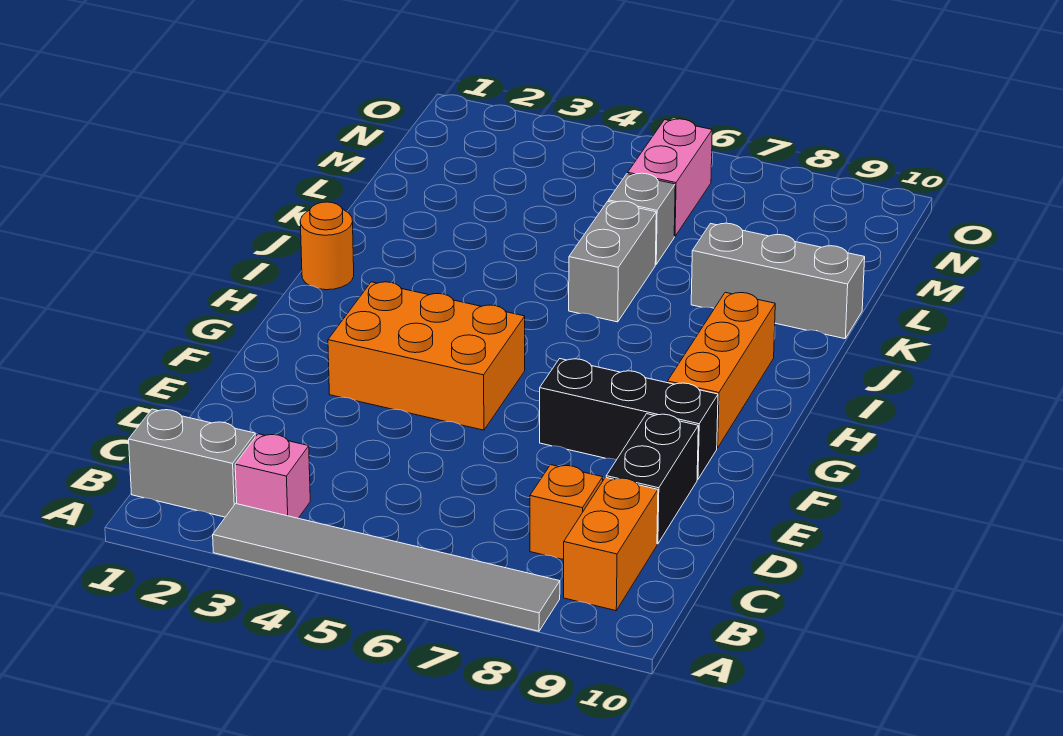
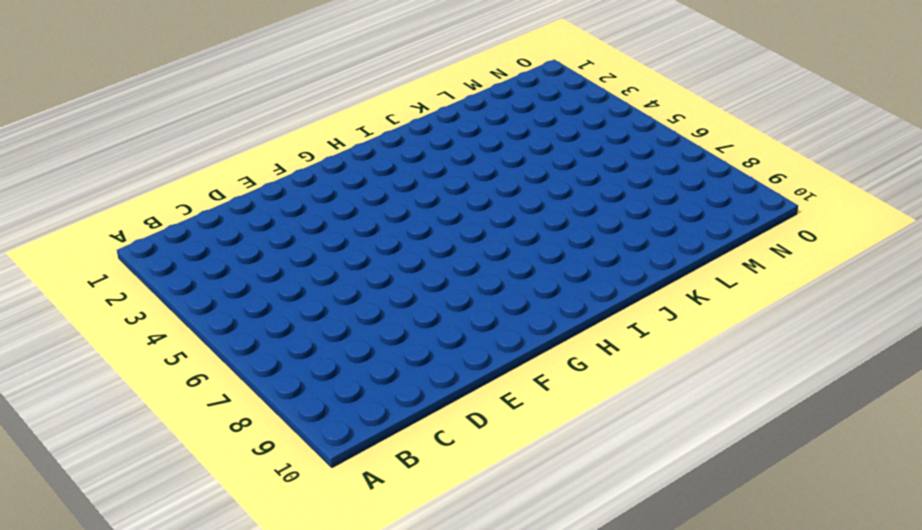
none -> grey tile A3:A8 level 1
none -> grey brick B1:B2 level 1
none -> pink brick B3 level 1

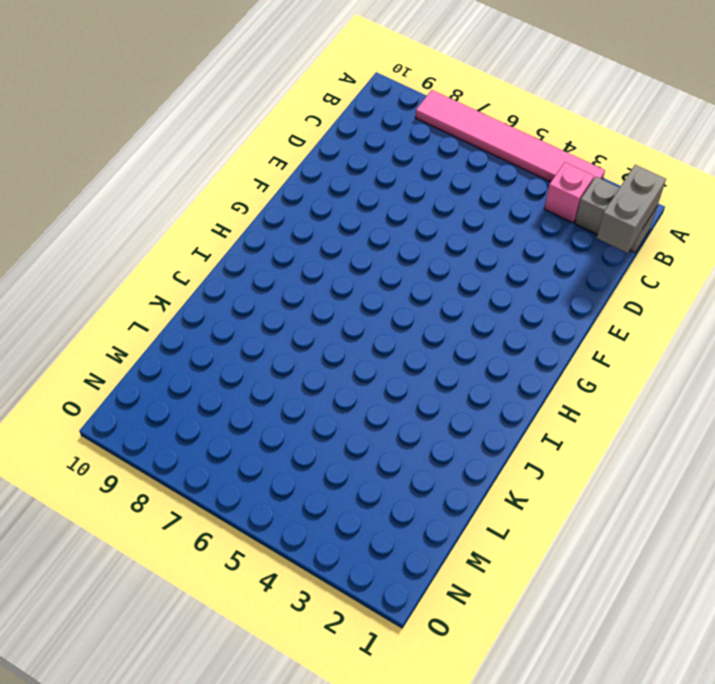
pink tile A3:A8 level 1 -> grey tile A3:A8 level 1
grey brick B1:C1 level 2 -> grey brick J6:K6 level 1
none -> orange brick B9:C9 level 1
none -> orange brick C8 level 1
none -> black brick D9:E9 level 1

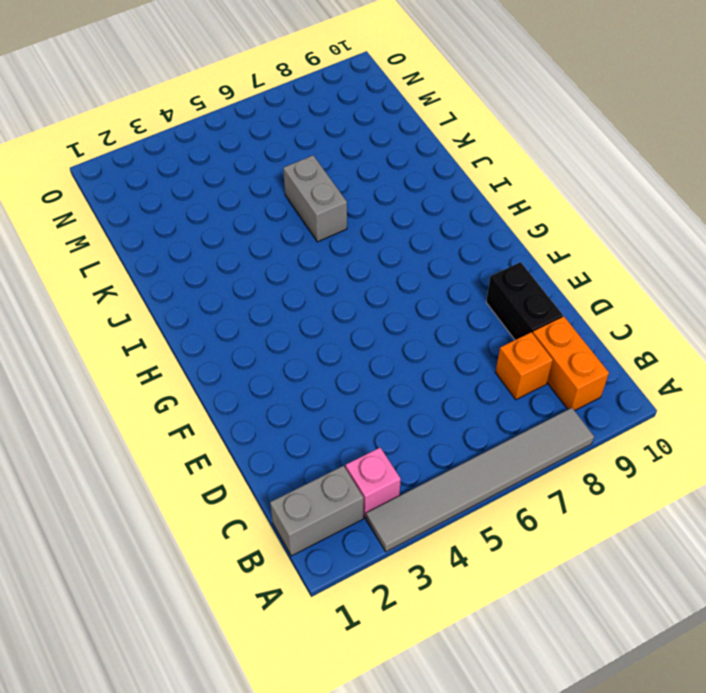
none -> orange brick F3:G5 level 1
none -> black brick F7:F9 level 1
none -> orange brick G9:I9 level 1

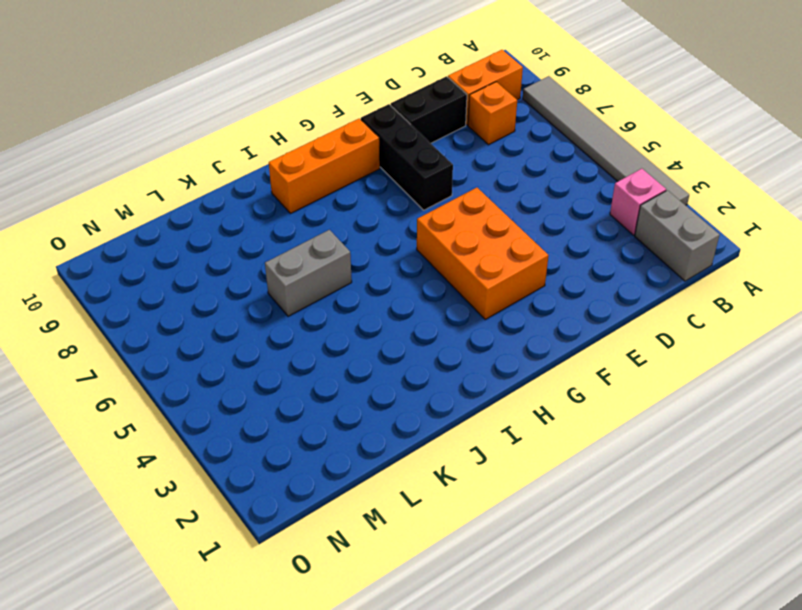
none -> orange round brick I1 level 1
none -> grey brick K8:K10 level 1
none -> grey brick L6 level 1

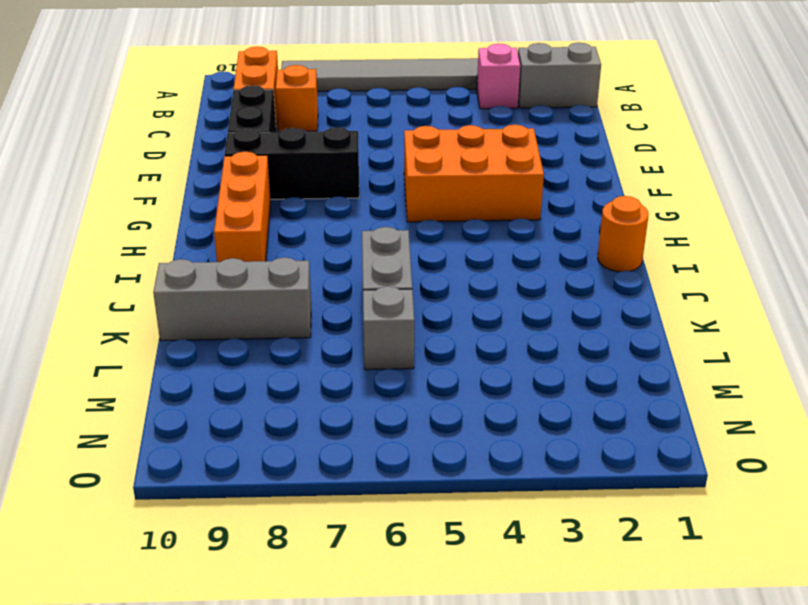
none -> pink brick M6:N6 level 1

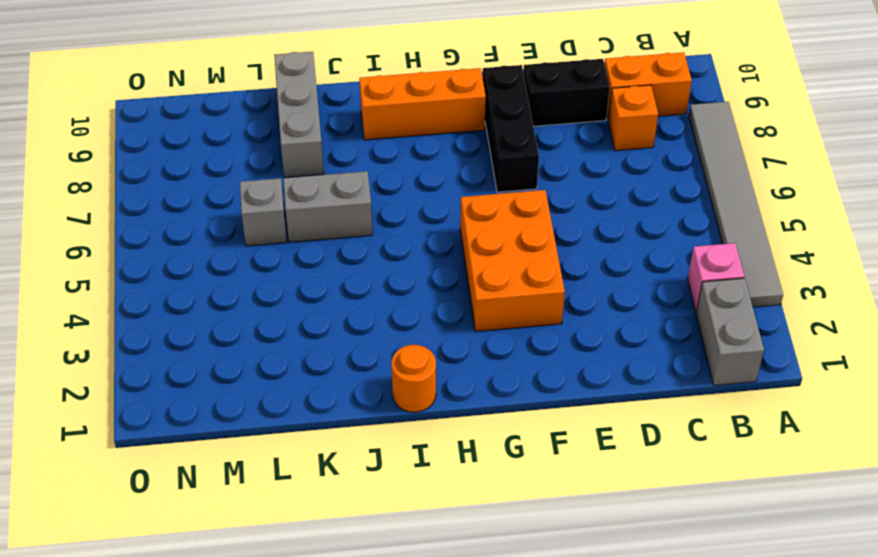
none -> pink brick M6:N6 level 1

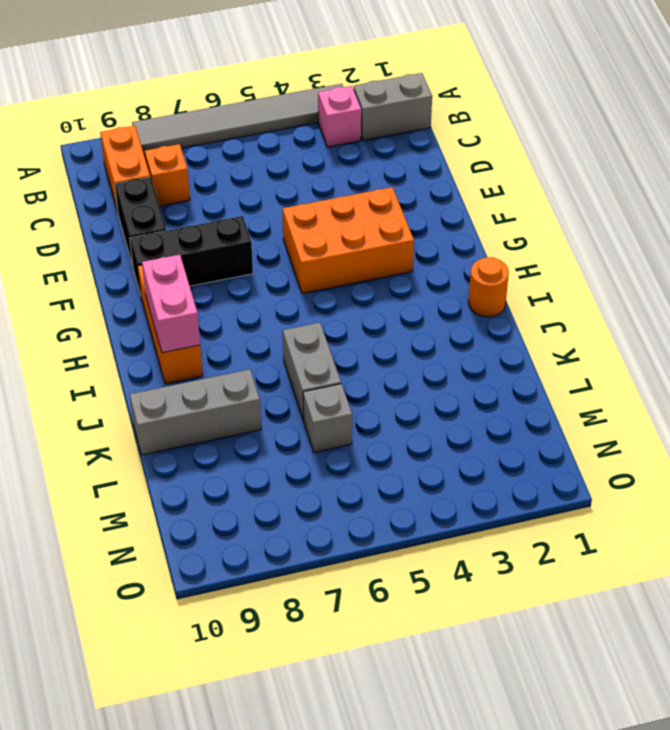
pink brick H9:I9 level 2 -> pink brick M6:N6 level 1

